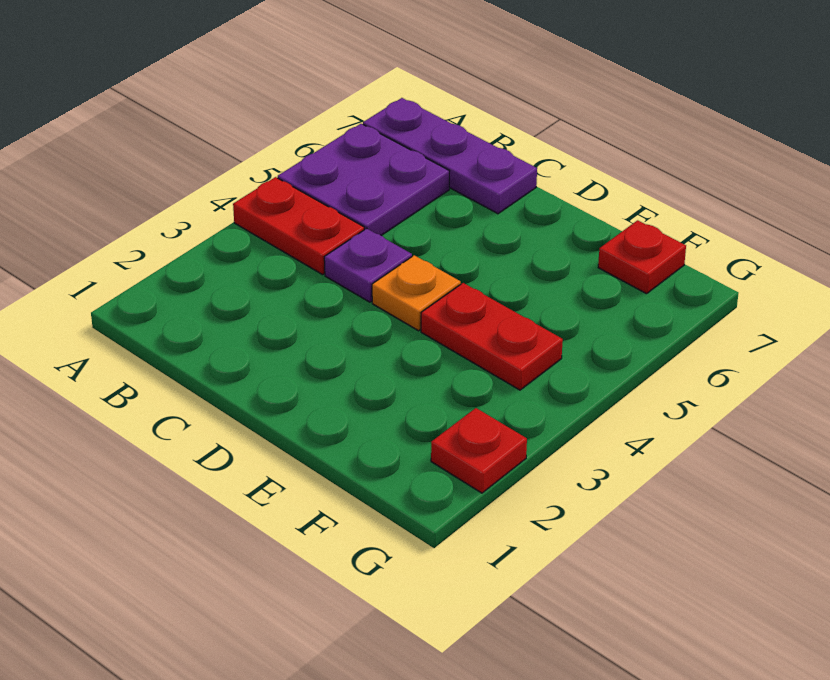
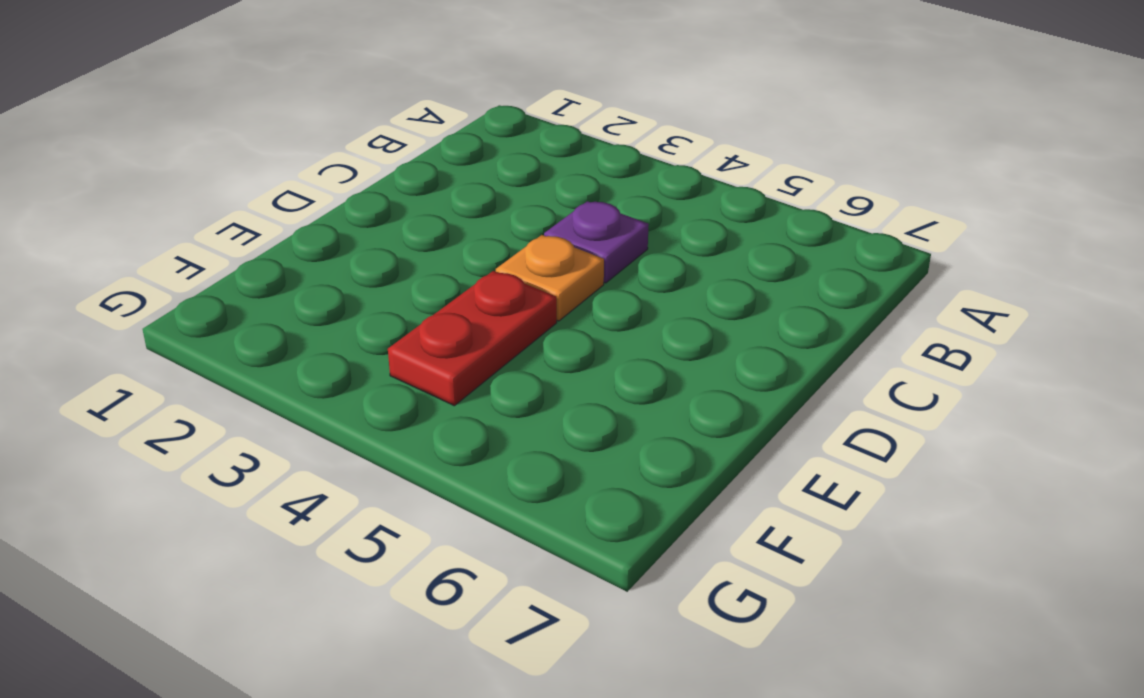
none -> red plate A4:B4 level 1
none -> purple plate A5:B6 level 1

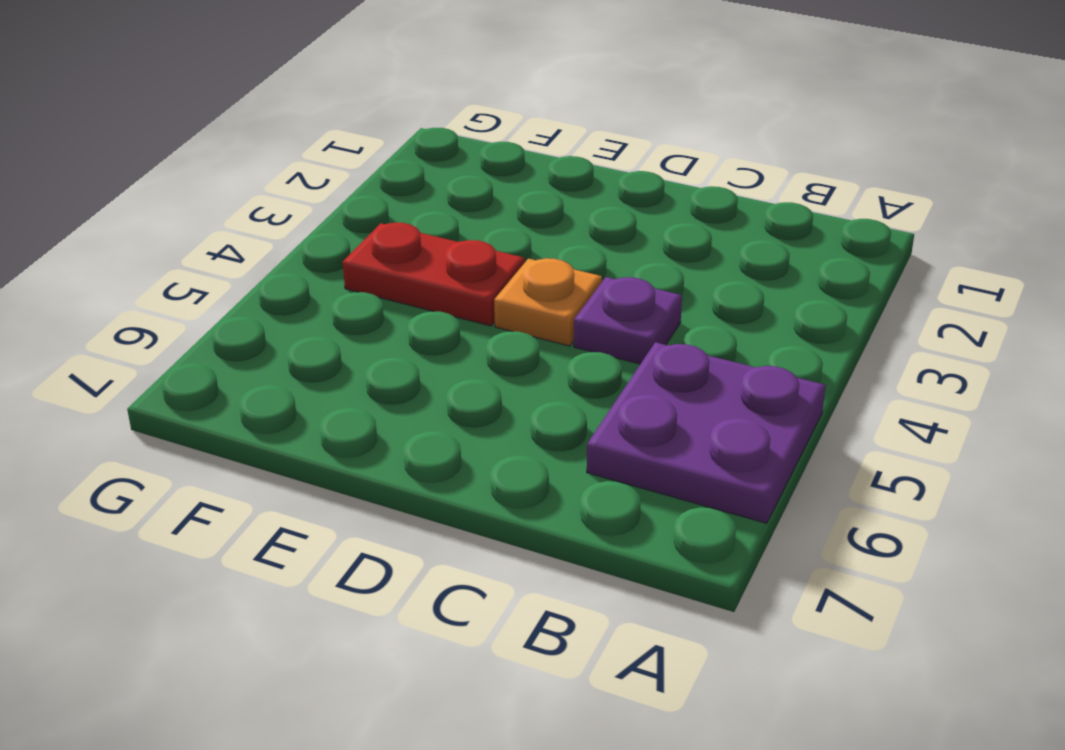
none -> red plate A4:B4 level 1
none -> purple plate A7:C7 level 1

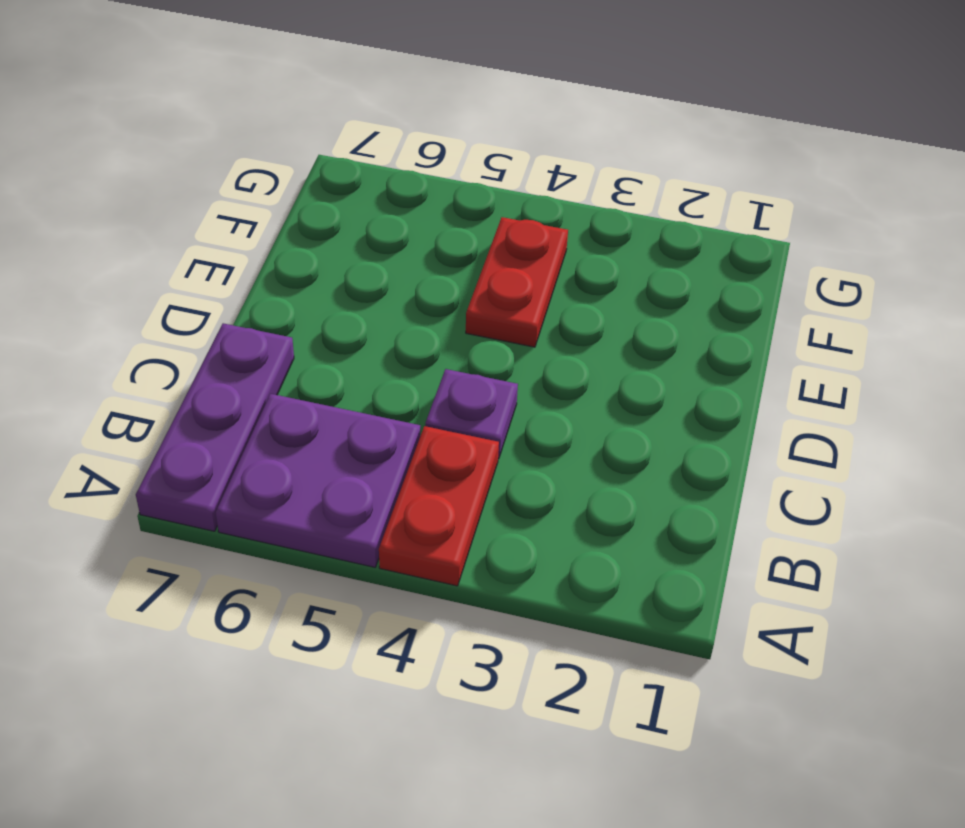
none -> orange plate D4 level 1
none -> red plate F7 level 1

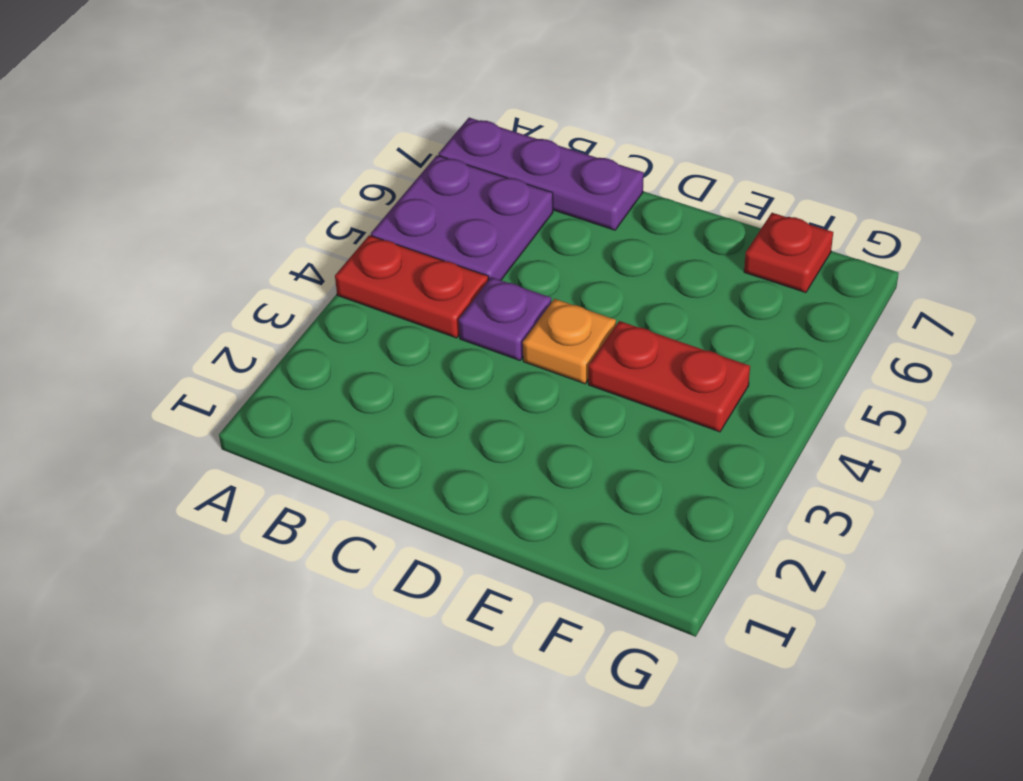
none -> red plate G2 level 1

